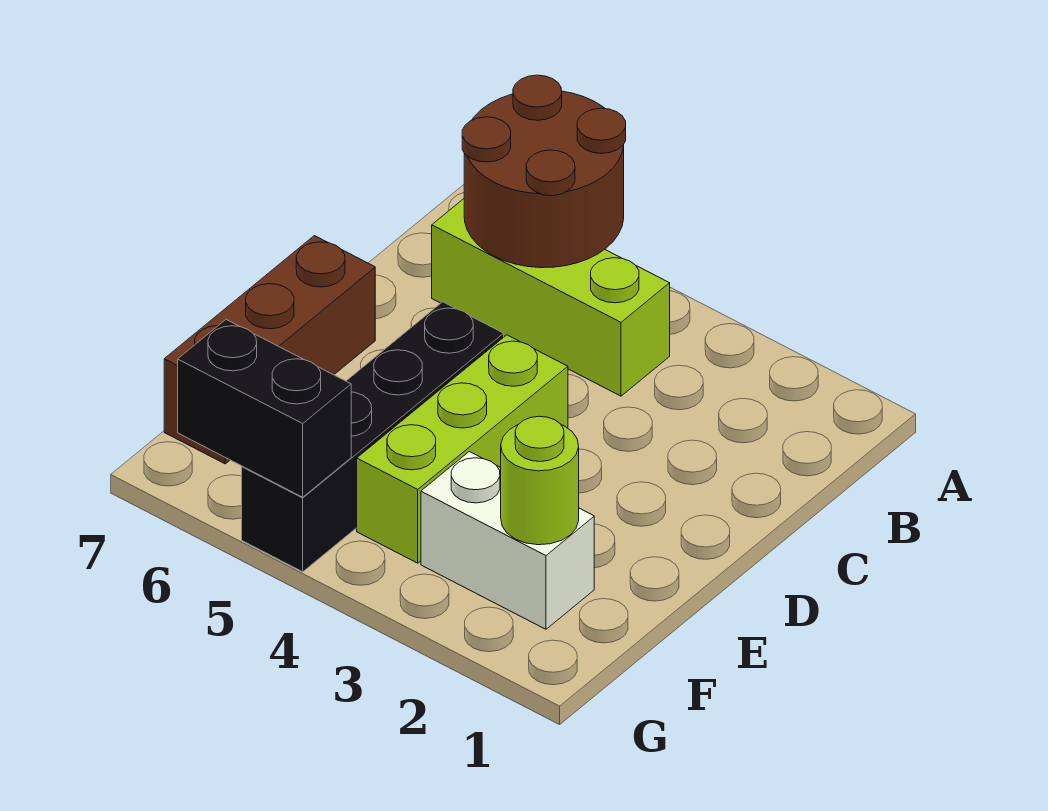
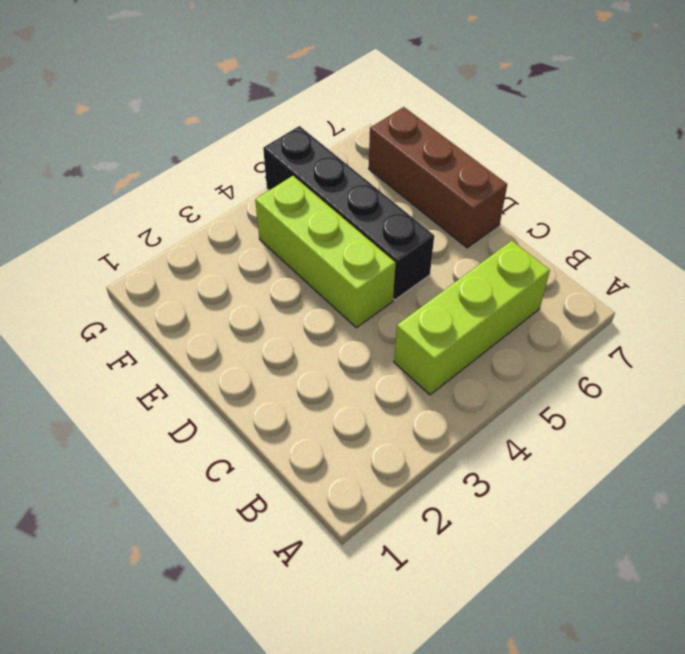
none -> white brick F2:F3 level 1
none -> brown round brick A5:B6 level 2

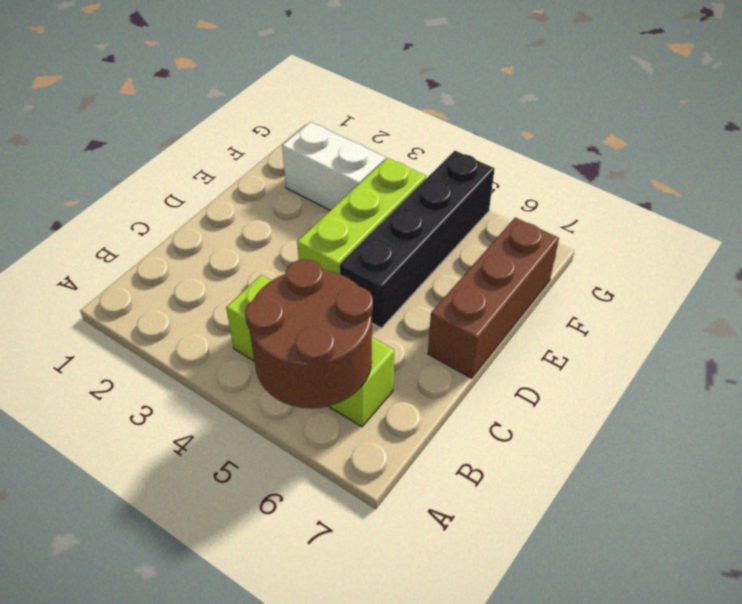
none -> lime round brick F2 level 2
none -> black brick G5:G6 level 2

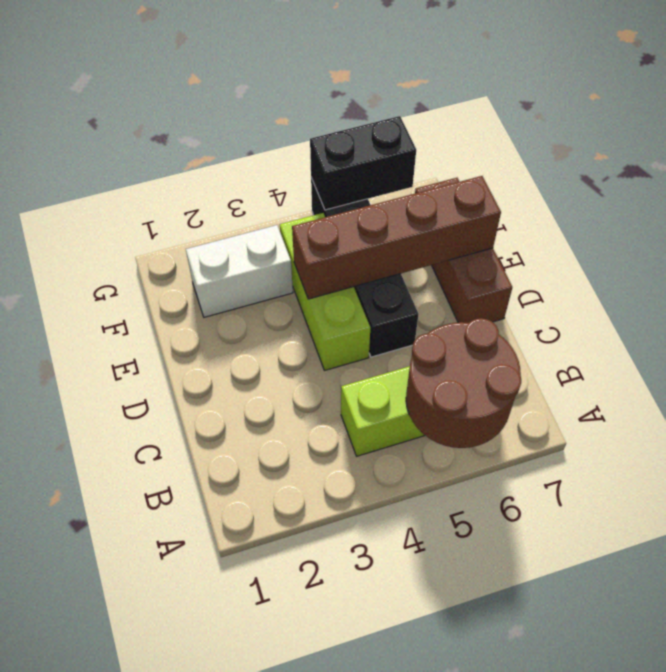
brown brick E4:E7 level 2 -> none
none -> lime round brick F2 level 2

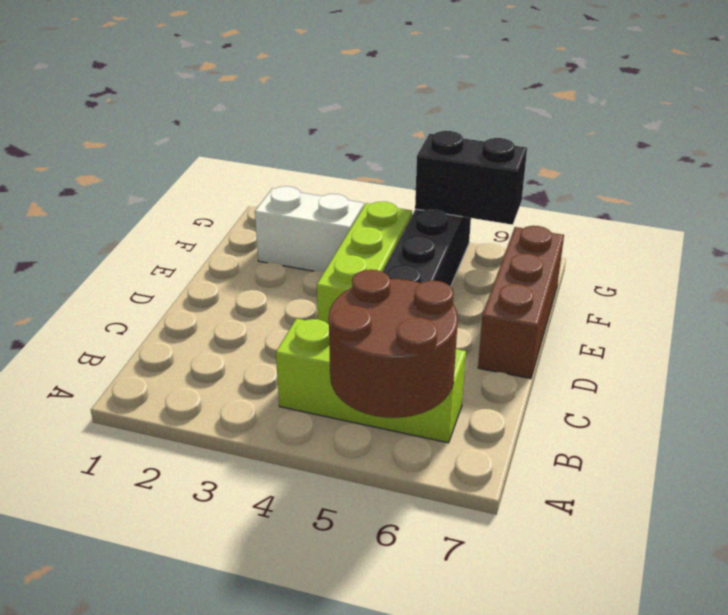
none -> lime round brick F2 level 2

